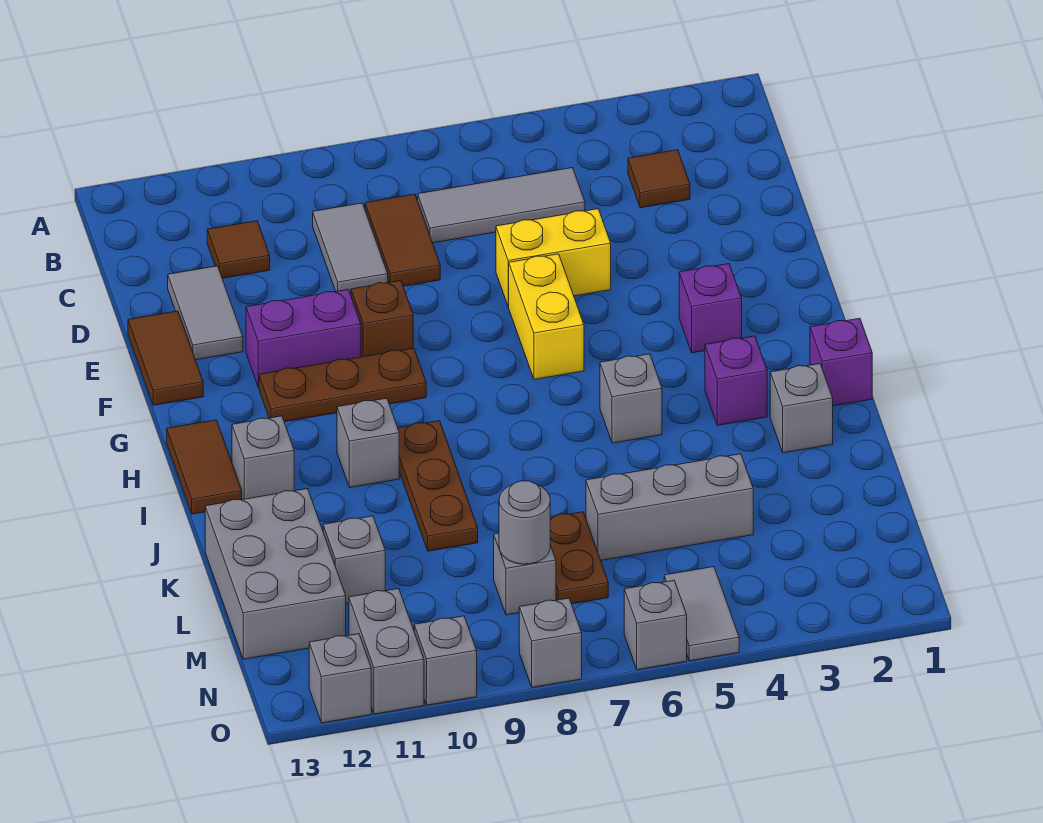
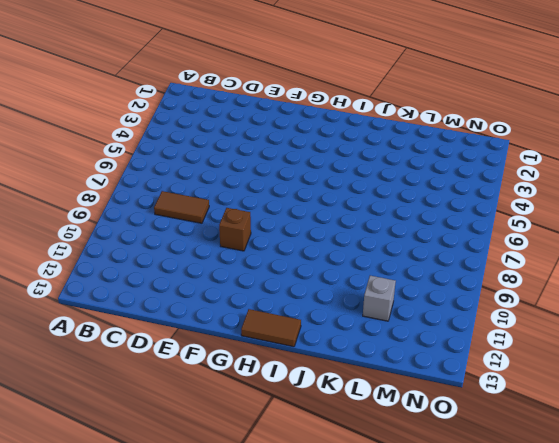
none -> brown tile C3 level 1
none -> grey tile C5:C7 level 1
none -> grey tile C9:D9 level 1
none -> brown tile C11 level 1

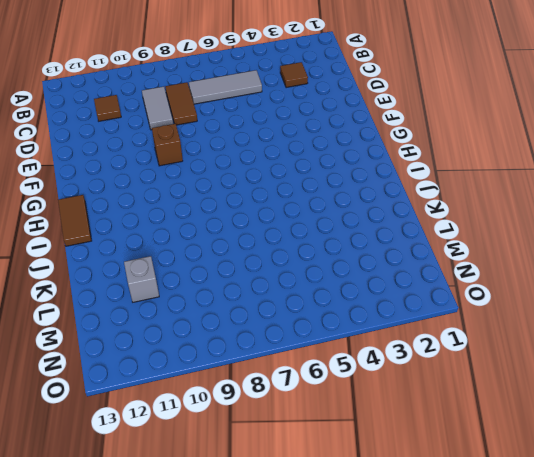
none -> grey tile D12:E12 level 1
none -> yellow brick E5:E6 level 1
none -> brown tile E13:F13 level 1
none -> yellow brick F6:G6 level 1

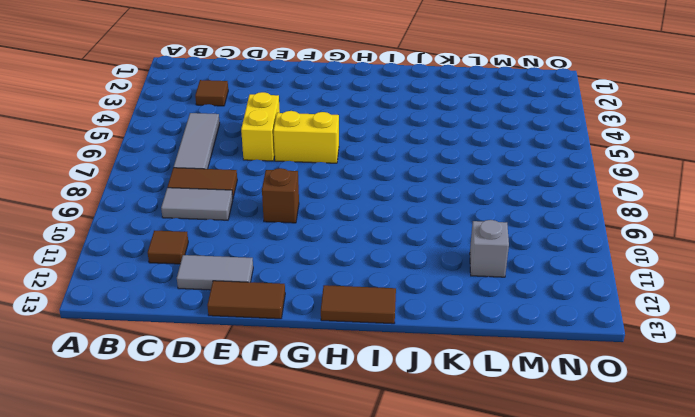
none -> purple brick F10:F11 level 1
none -> purple brick G3 level 1
none -> brown plate G9:G11 level 1
none -> purple brick I1 level 1

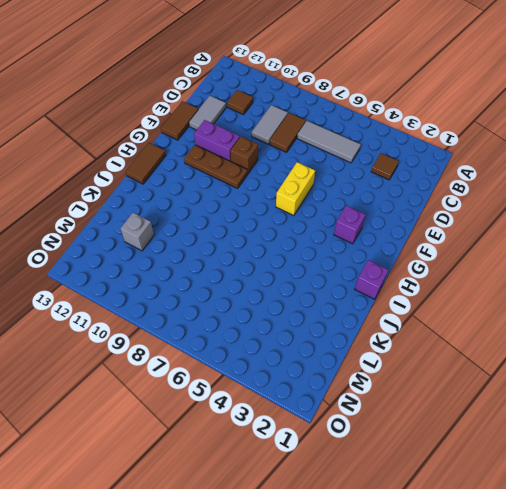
none -> yellow brick E5:E6 level 1
none -> purple brick I3 level 1
none -> grey brick I5 level 1
none -> brown plate I9:K9 level 1

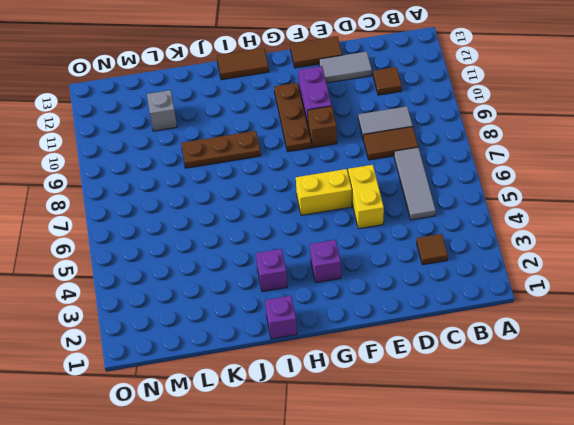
none -> grey brick I5 level 1
none -> grey brick I10 level 1
none -> grey brick I12 level 1
none -> grey brick J2 level 1

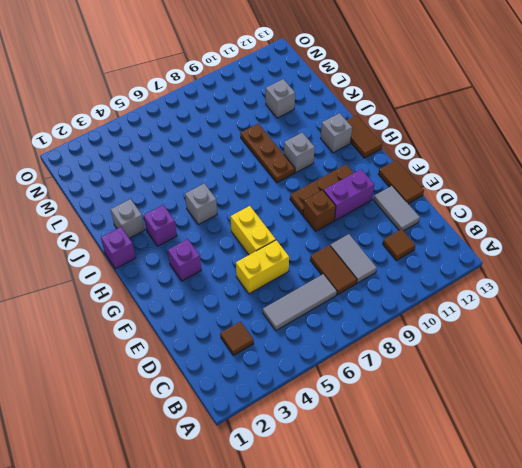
none -> grey brick K12:M13 level 1
none -> grey brick L4:L6 level 1
none -> brown plate L7:M7 level 1
none -> grey brick M8 level 1

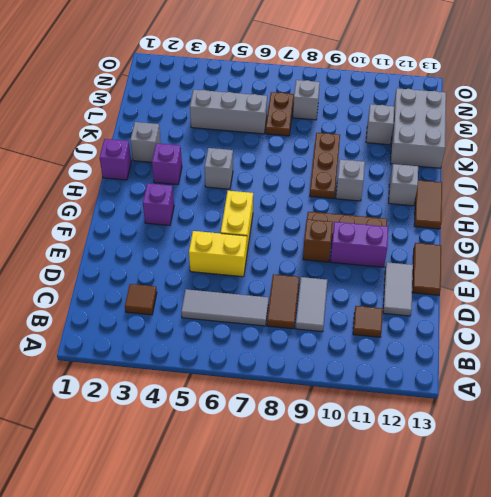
none -> grey tile N5:O5 level 1
none -> grey brick N11:O11 level 1
none -> grey brick O6 level 1
none -> grey brick O8 level 1

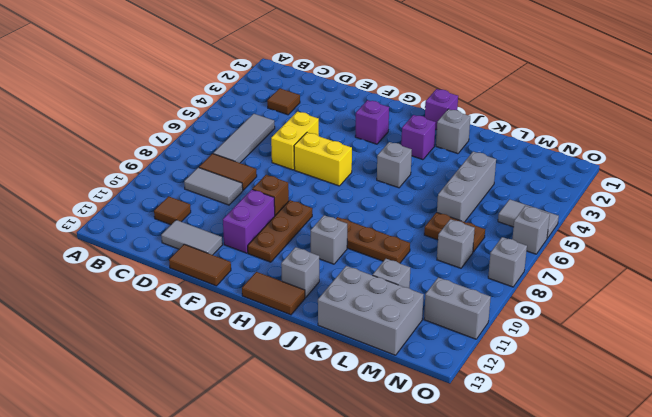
none -> grey brick O10 level 1
none -> grey brick O12 level 1
none -> grey round brick M8 level 2

